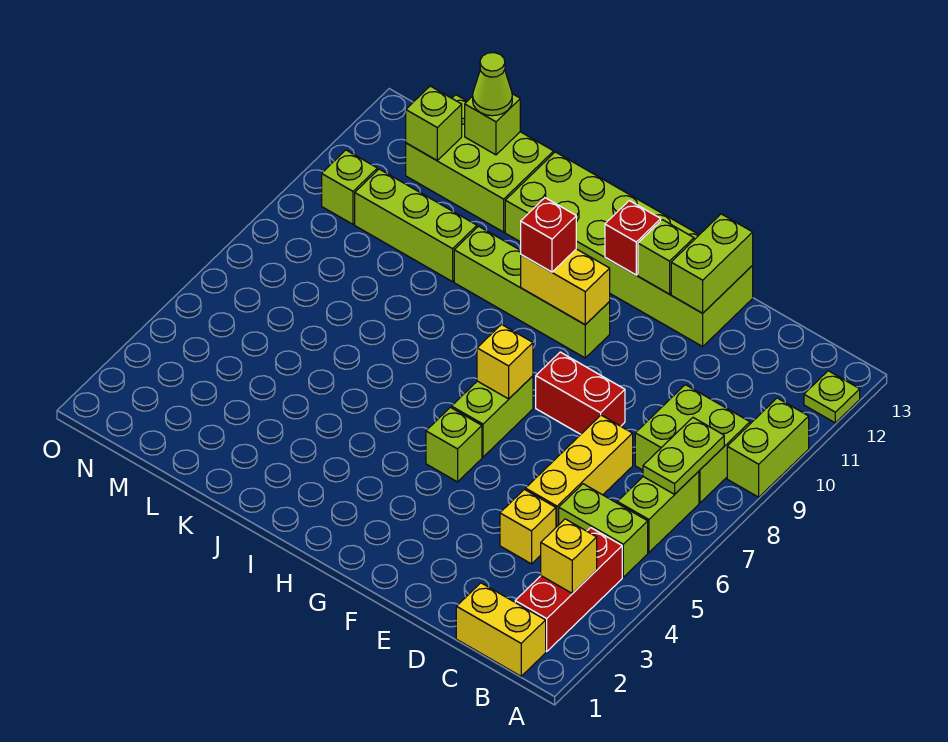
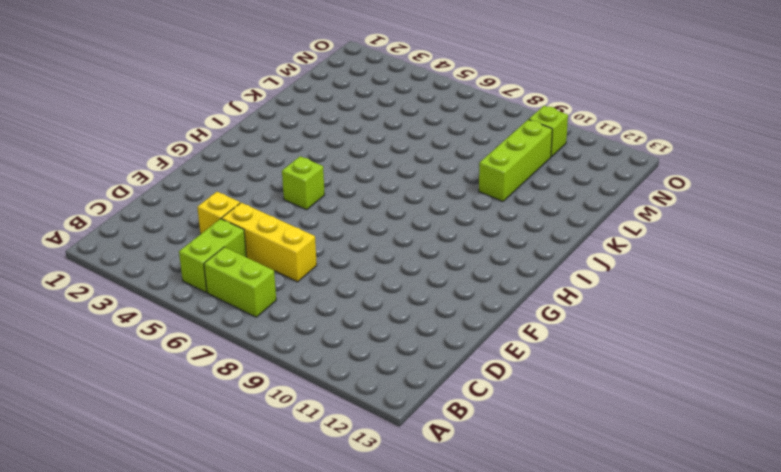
none -> lime brick A9:A10 level 1
none -> lime plate A12 level 1
none -> yellow brick B1:C1 level 1

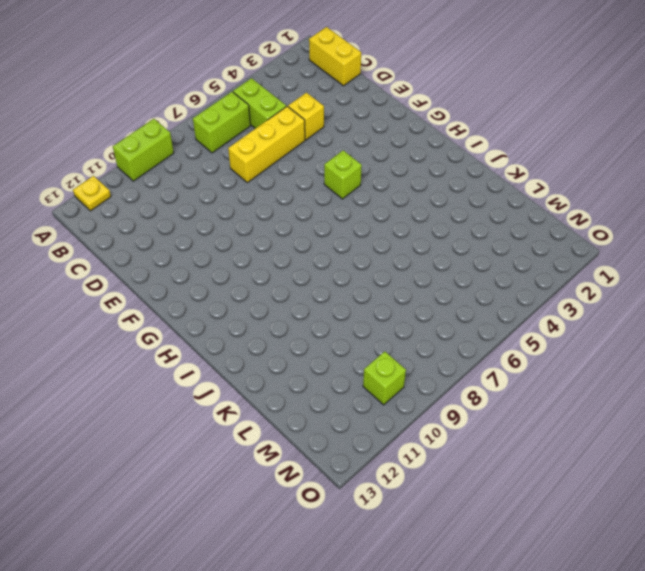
yellow plate A12 level 1 -> lime plate A12 level 1
none -> red brick B2:B4 level 1
none -> lime brick B8:C9 level 1
none -> red brick E8:F8 level 1

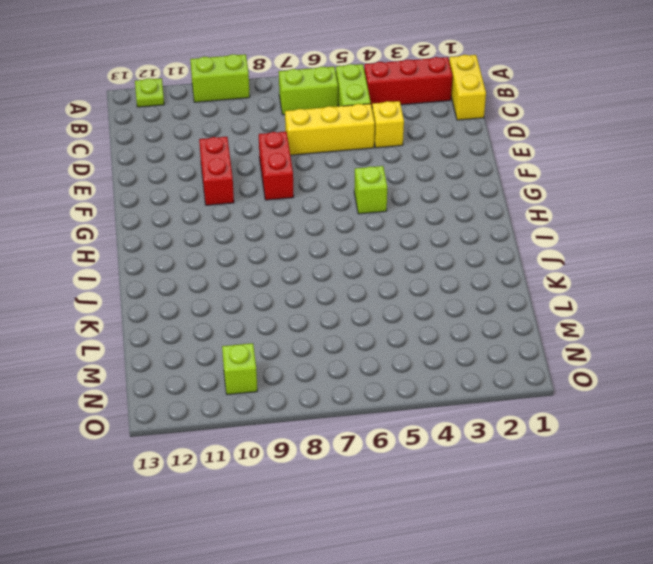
red brick E10:F10 level 1 -> none
none -> lime brick B8:C9 level 1
none -> lime brick E12:J13 level 1
none -> lime brick G6:G7 level 1

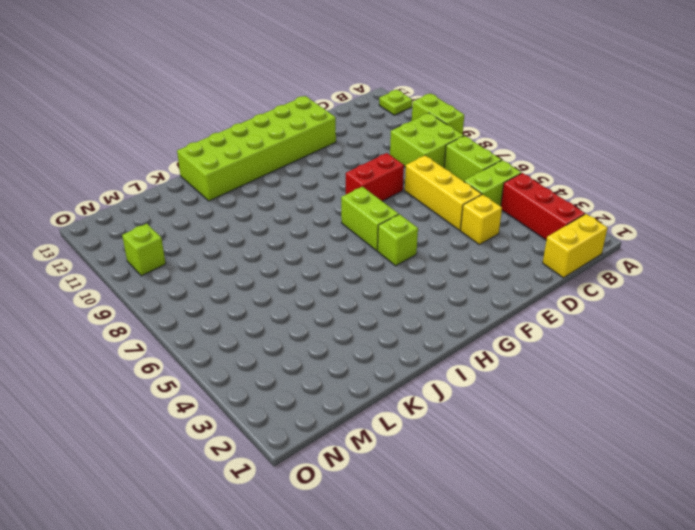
none -> lime brick G10:J10 level 1
none -> lime brick K10:M10 level 1
none -> lime brick K12:M13 level 1

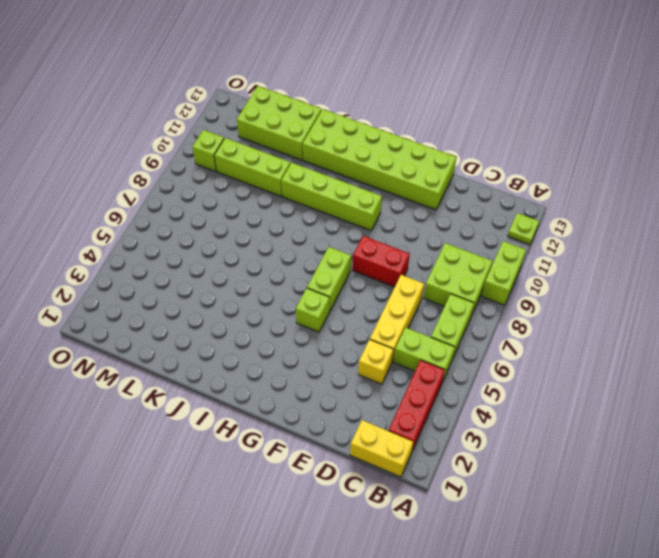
none -> yellow brick B3 level 2
none -> lime plate B7:B8 level 2
none -> lime brick E12:E13 level 2

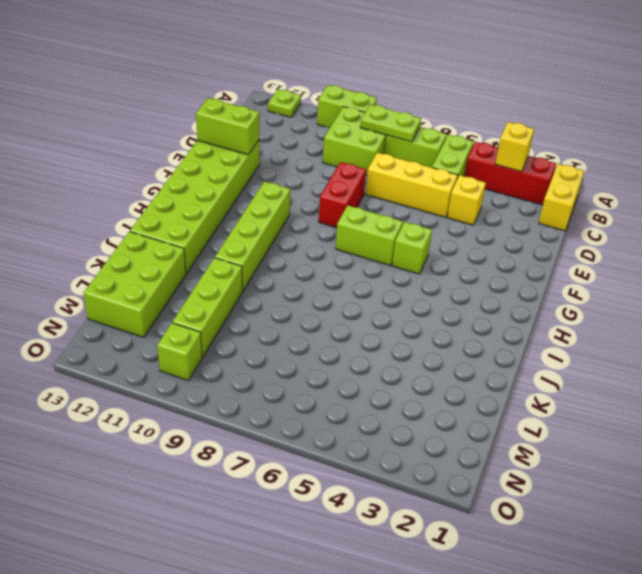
none -> lime brick F12 level 2
none -> yellow brick G7 level 2
none -> yellow brick G10:H10 level 2

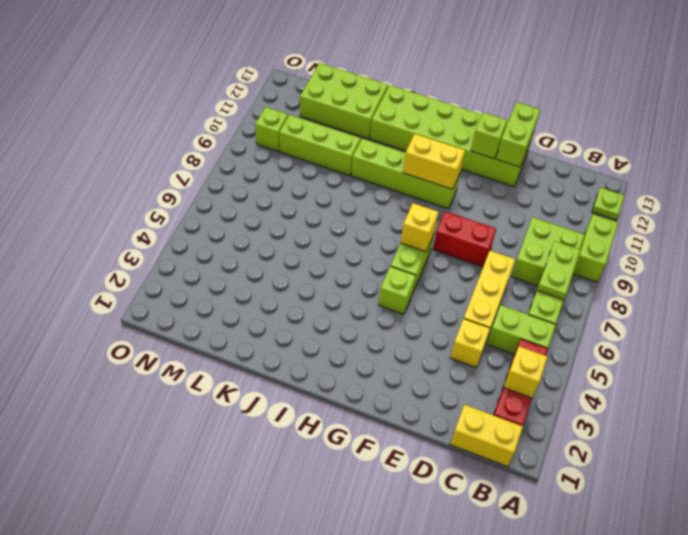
none -> red brick G12 level 2
none -> lime brick L13 level 2
none -> lime brick M12 level 2

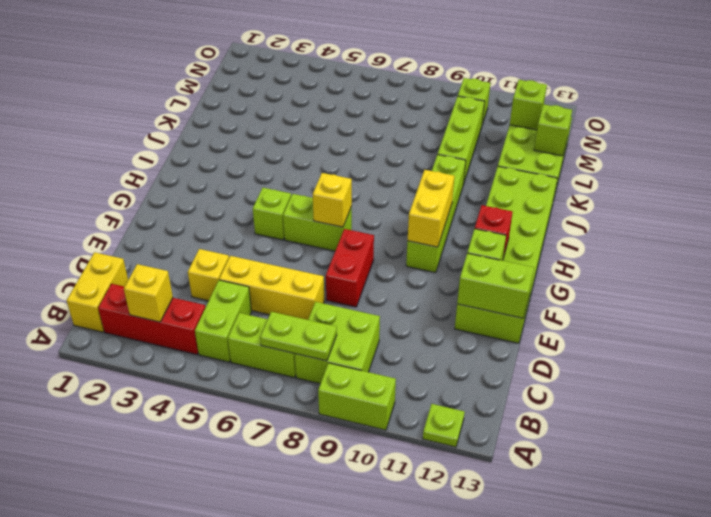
none -> red brick H10 level 3
none -> lime cone L13 level 3

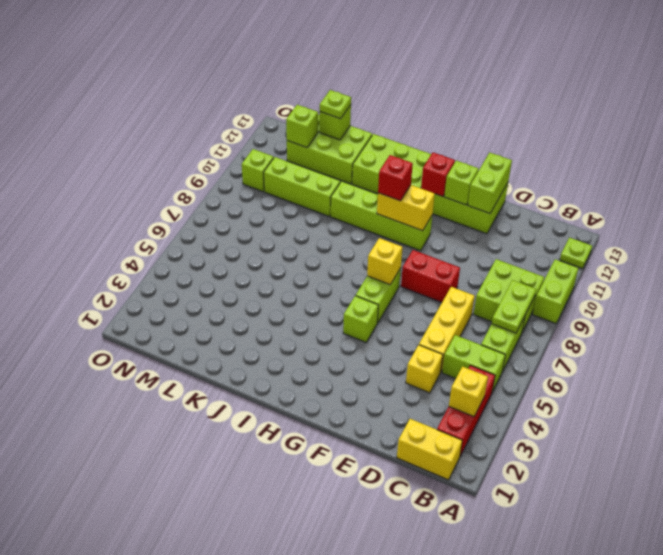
lime plate L13 level 3 -> lime cone L13 level 3

